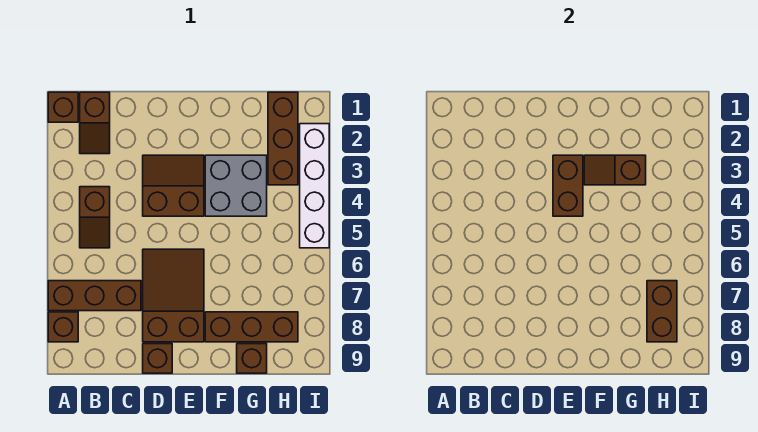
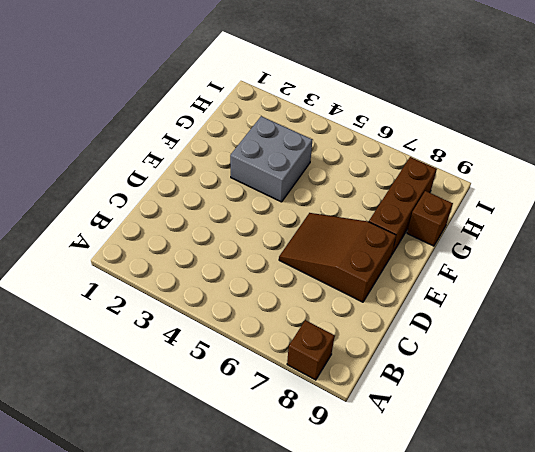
none -> brown brick A1 level 1
none -> brown brick A7:C7 level 1
none -> brown slope B1:B2 level 1 top 1

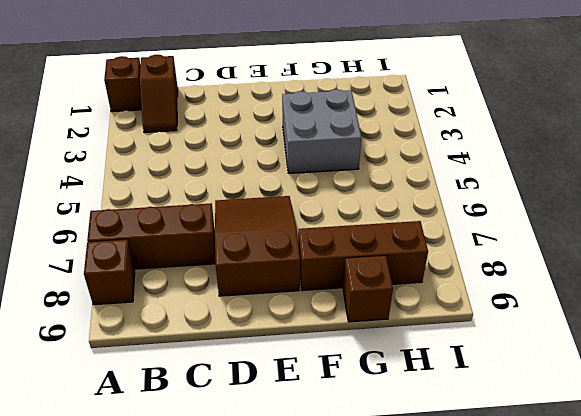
none -> brown slope B4:B5 level 1 top 4
none -> brown slope D3:E4 level 1 top 4
none -> brown brick D9 level 1

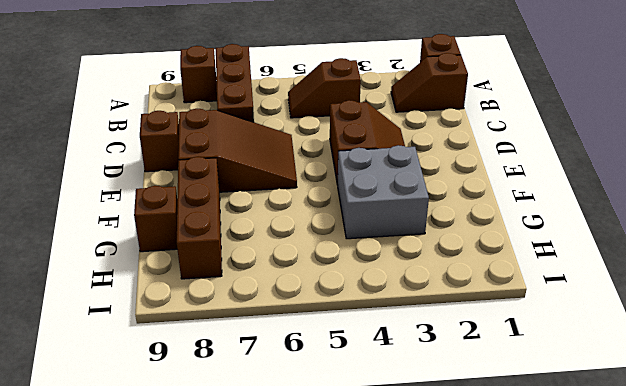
none -> brown brick H1:H3 level 1
none -> white brick I2:I5 level 1
none -> brown brick E3:E4 level 2

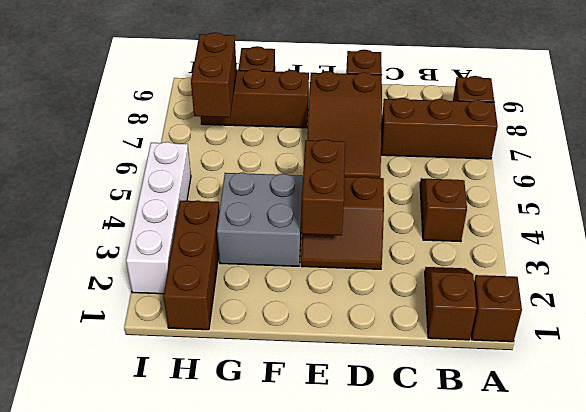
none -> brown slope F3:G3 level 2 top G

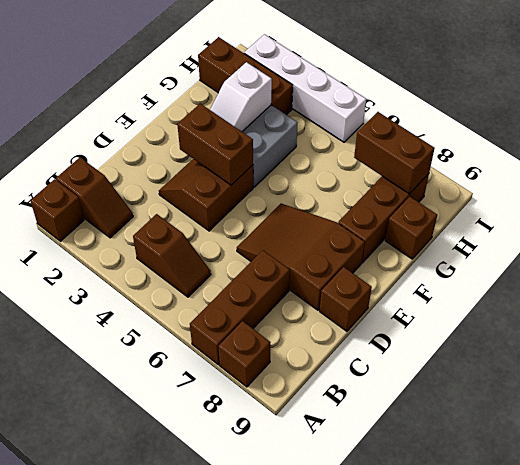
white slope F3:G3 level 2 top G -> brown slope F3:G3 level 2 top G

